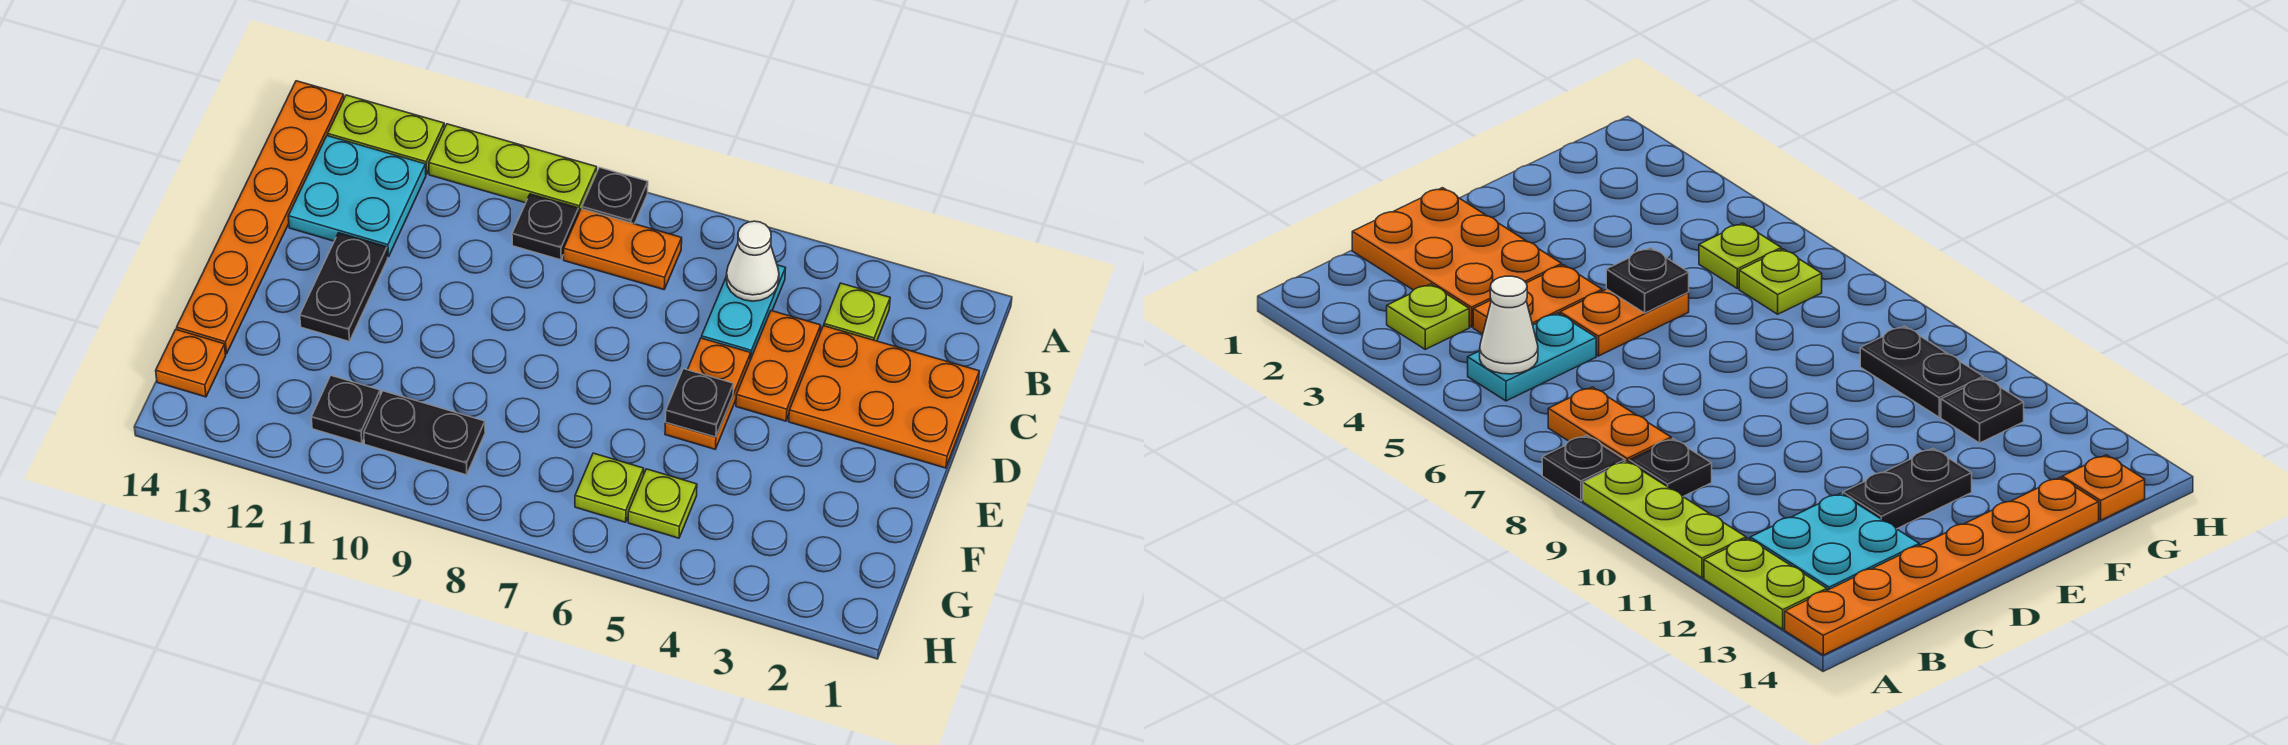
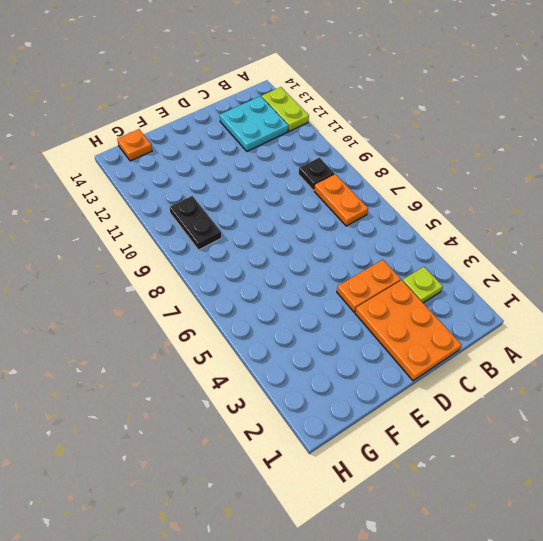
none -> black plate A8 level 1
none -> lime plate A9:A11 level 1
none -> orange plate A14:F14 level 1

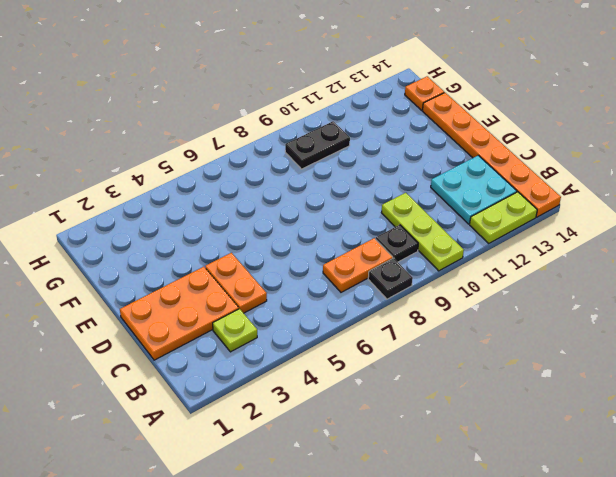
lime plate A10:C10 level 1 -> lime plate A9:A11 level 1
none -> cyan plate B5:C5 level 1
none -> orange plate D5:E5 level 1
none -> black plate D12:E12 level 1

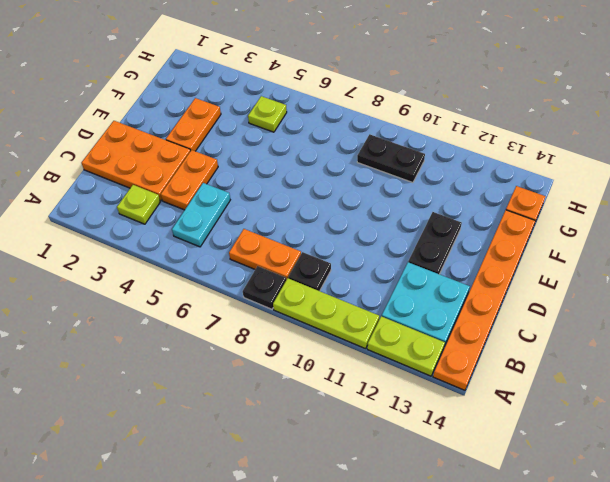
orange plate E3:F3 level 1 -> orange plate D5:E5 level 1
none -> lime plate G6 level 1
none -> black plate G11 level 1
none -> white cone B5 level 2

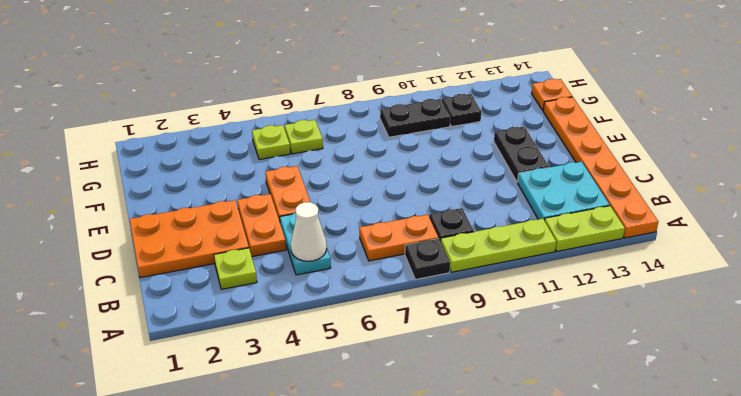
none -> black plate E5 level 2

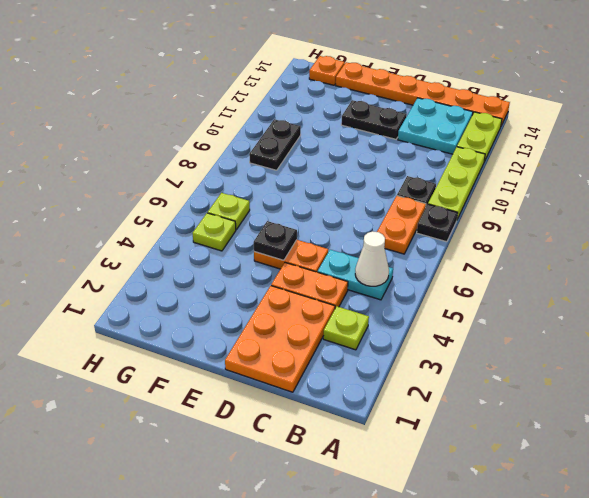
none -> black plate G11 level 1

